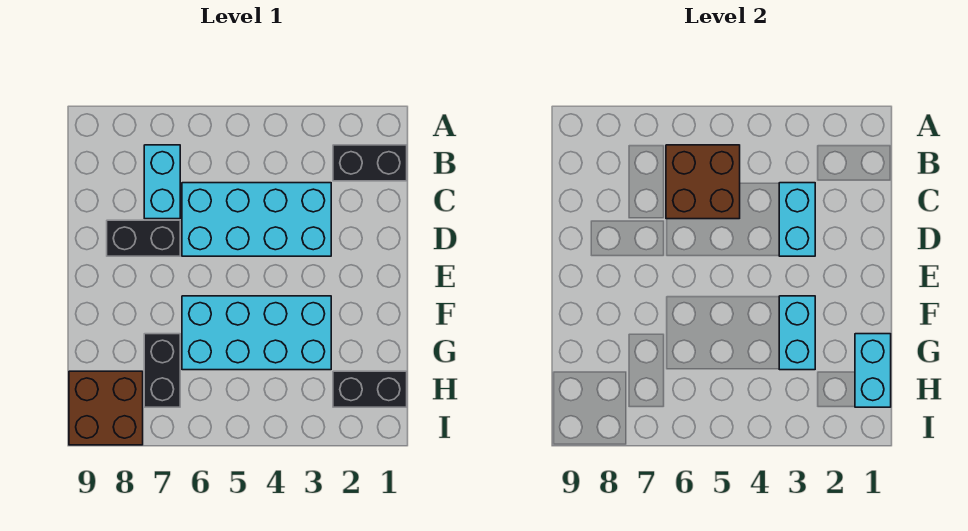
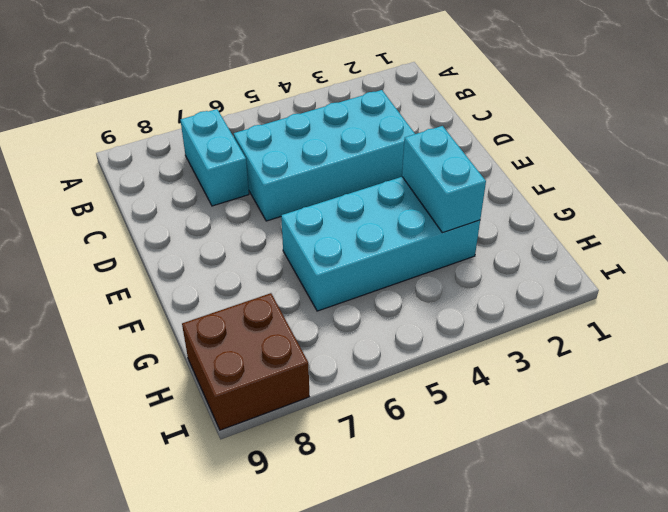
none -> black brick B1:B2 level 1
none -> black brick D7:D8 level 1
none -> black brick G7:H7 level 1

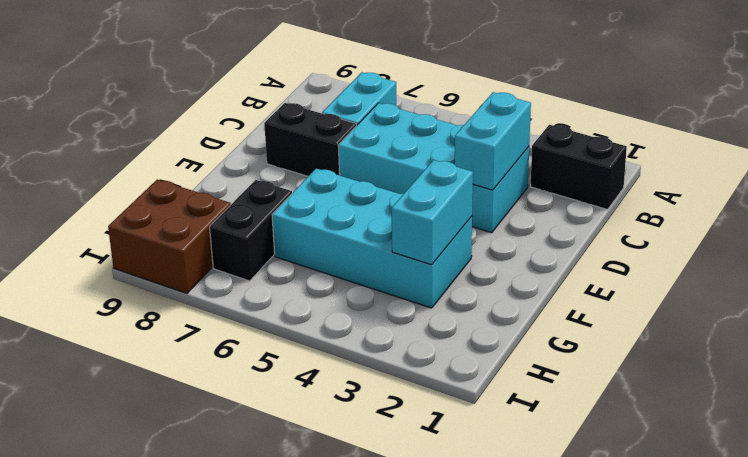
none -> black brick H1:H2 level 1
none -> brown brick B5:C6 level 2
none -> cyan brick G1:H1 level 2

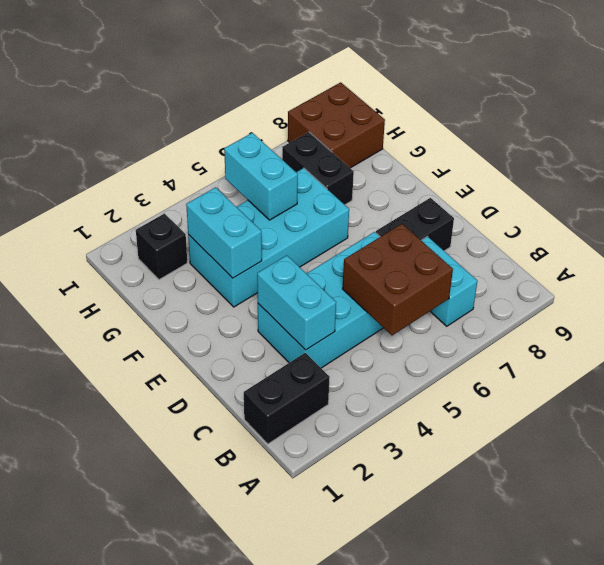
cyan brick G5:H5 level 2 -> cyan brick G1:H1 level 2
black brick H2 level 1 -> black brick H1:H2 level 1

